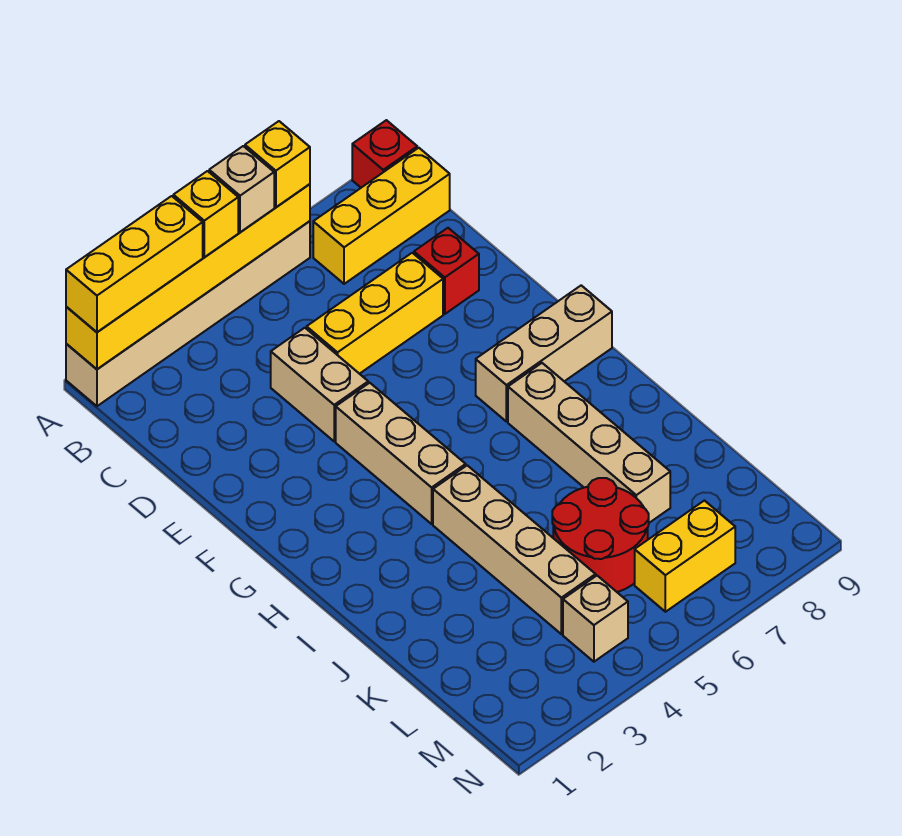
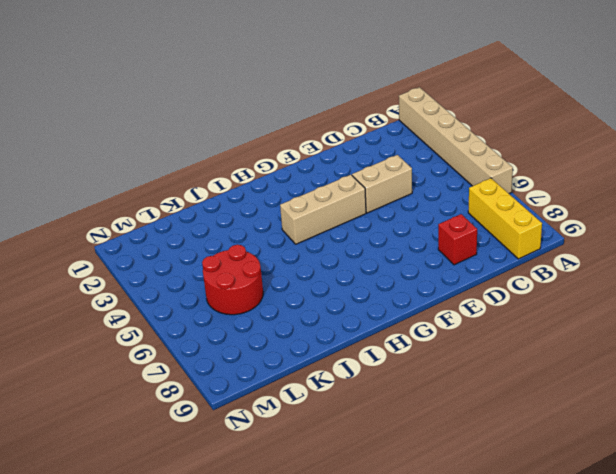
none -> red brick A9 level 1
none -> yellow brick D5:D7 level 1
none -> tan brick G7:G9 level 1

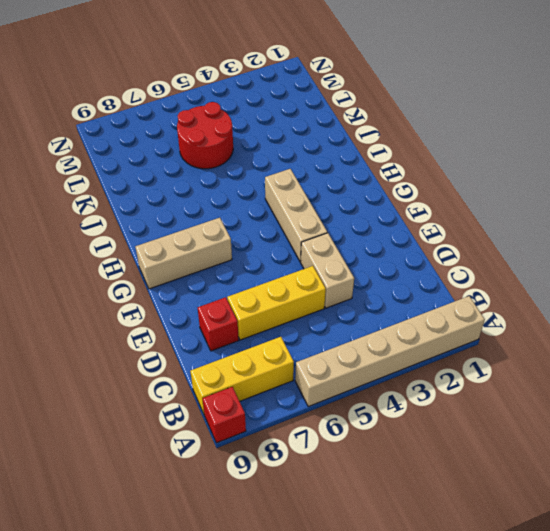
none -> tan brick H7:K7 level 1
none -> tan brick I4:L4 level 1
none -> tan brick M4 level 1

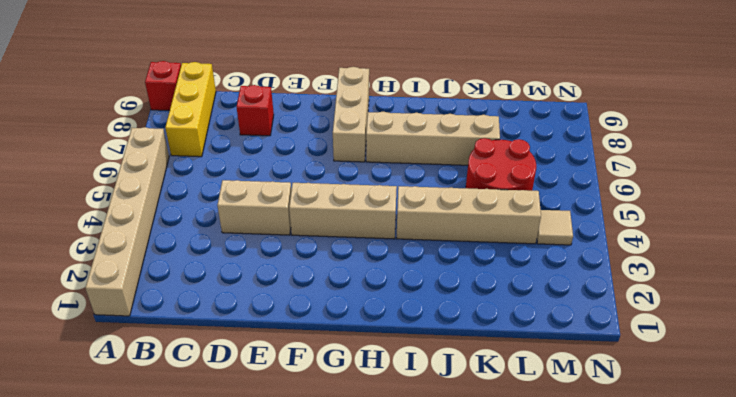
tan tile M4 level 1 -> tan brick M4 level 1
none -> yellow brick D5:D7 level 1
none -> yellow brick M6:M7 level 1
none -> yellow brick A1:A6 level 2

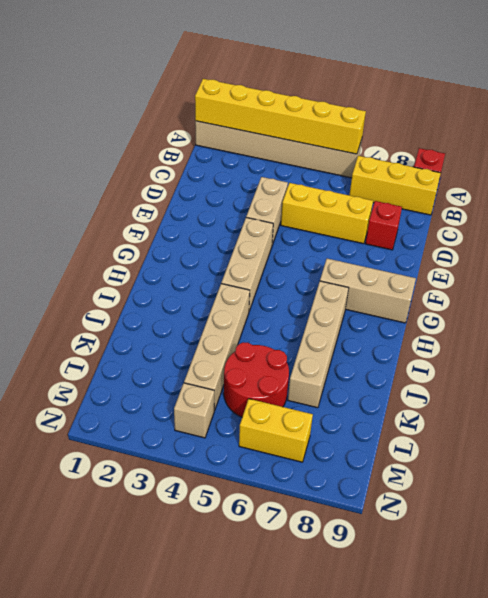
none -> yellow brick A1:A3 level 3
none -> yellow brick A4 level 3
none -> tan brick A5 level 3

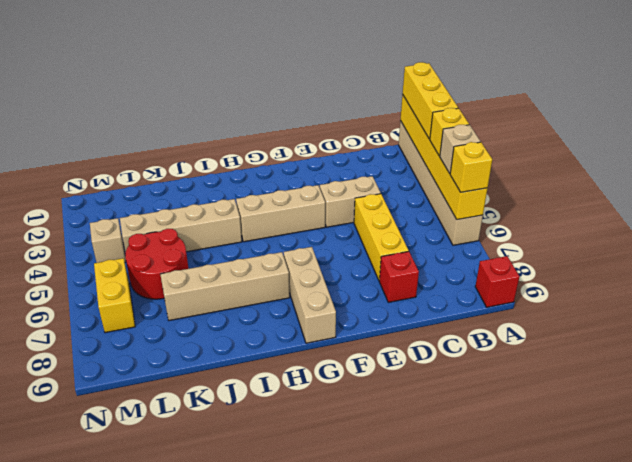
none -> yellow brick B7:B9 level 1

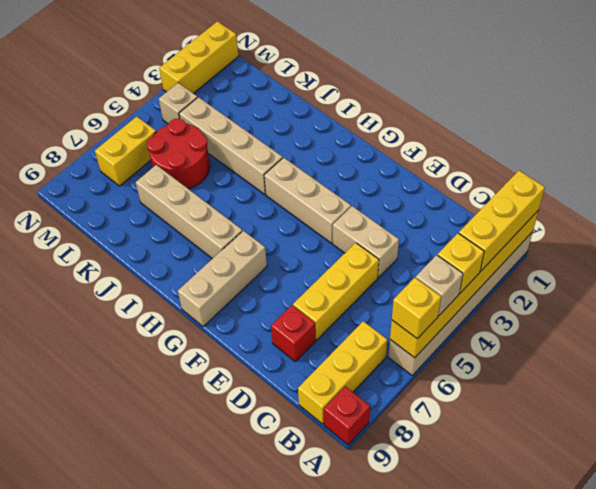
yellow brick N1:N3 level 1 -> none

